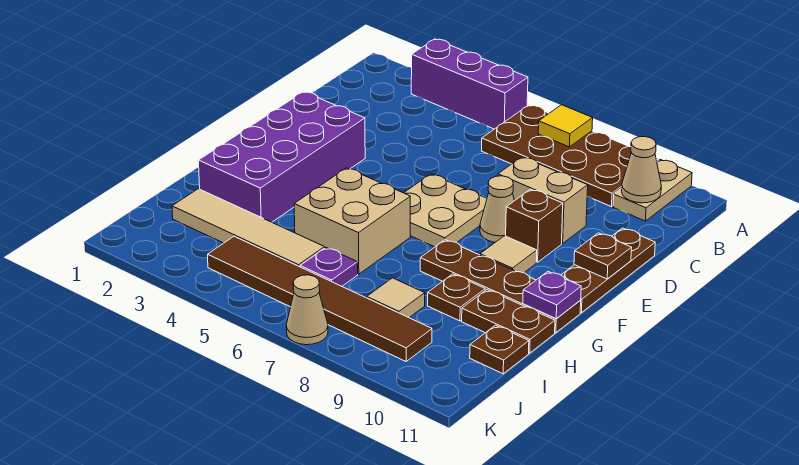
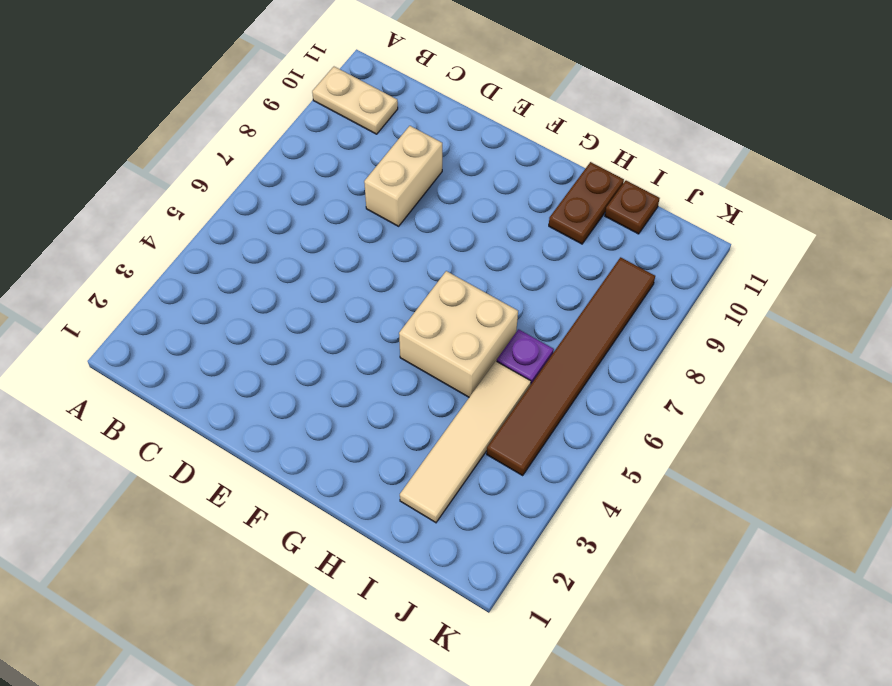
none -> purple brick A3:A5 level 1
none -> brown plate A6:B9 level 1
none -> brown plate D11:F11 level 1

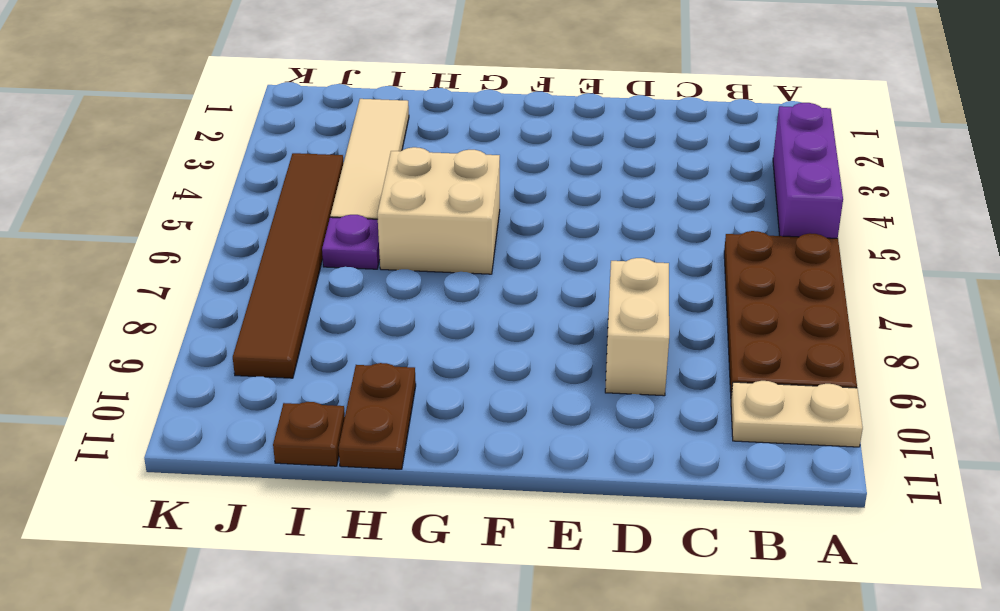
none -> brown plate D11:F11 level 1
none -> purple brick E2:H3 level 1
none -> tan plate E6:F7 level 1

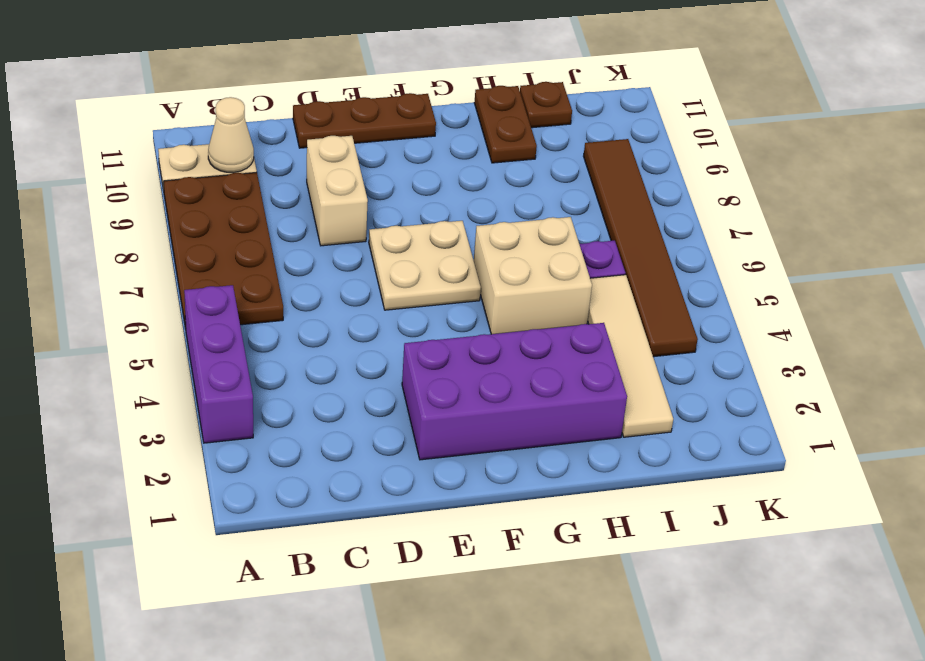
none -> tan cone E8 level 1
none -> brown brick E9 level 1
none -> tan tile F9 level 1

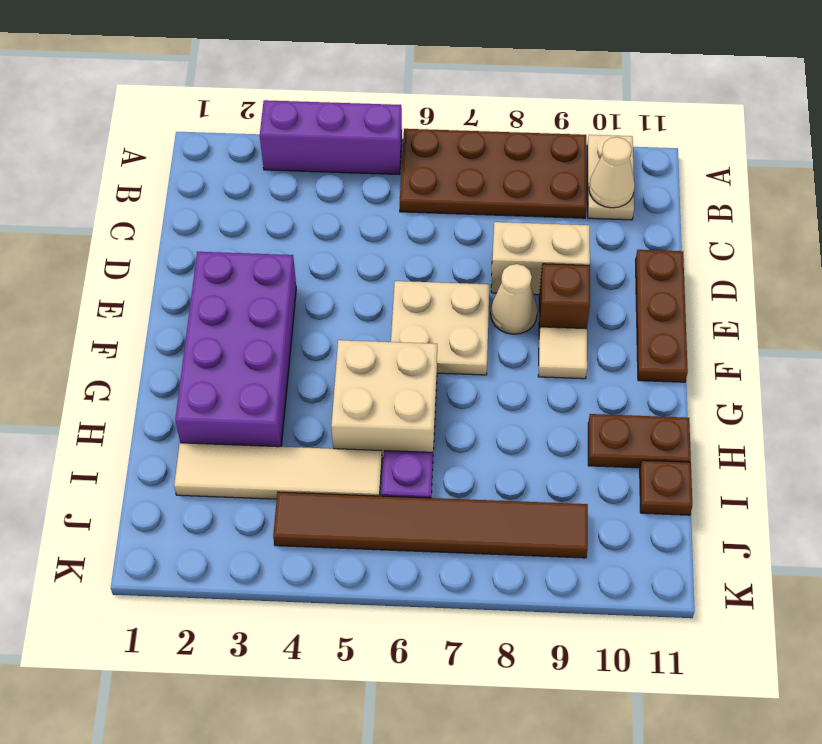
none -> brown plate G8:G11 level 1
none -> brown plate H9 level 1
none -> tan tile I8 level 1

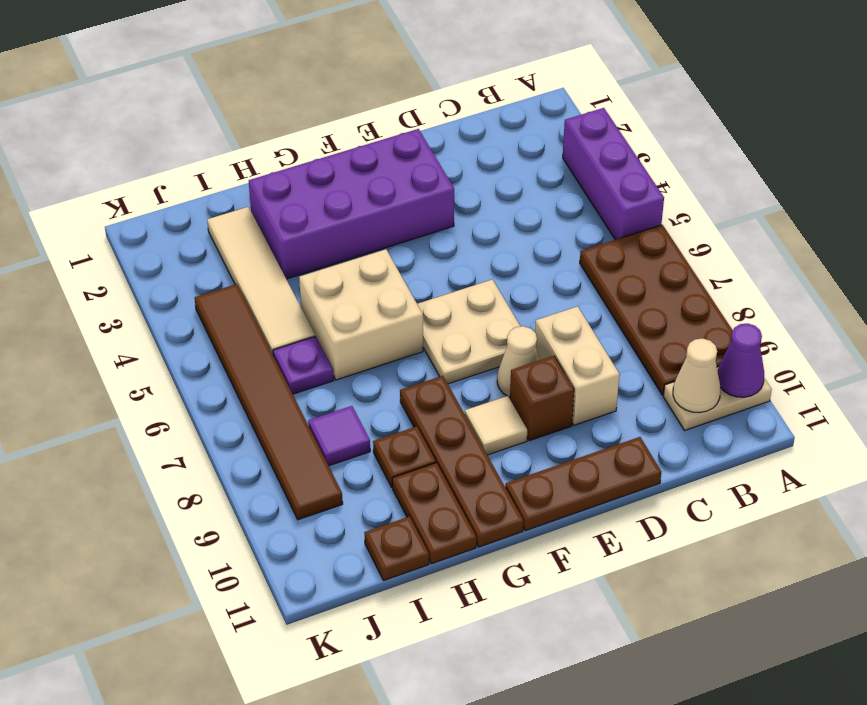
purple cone A10 level 2 -> none
purple tile I8 level 1 -> tan tile I8 level 1
none -> tan cone K7 level 1
none -> yellow tile A7 level 2
none -> brown plate E11 level 2

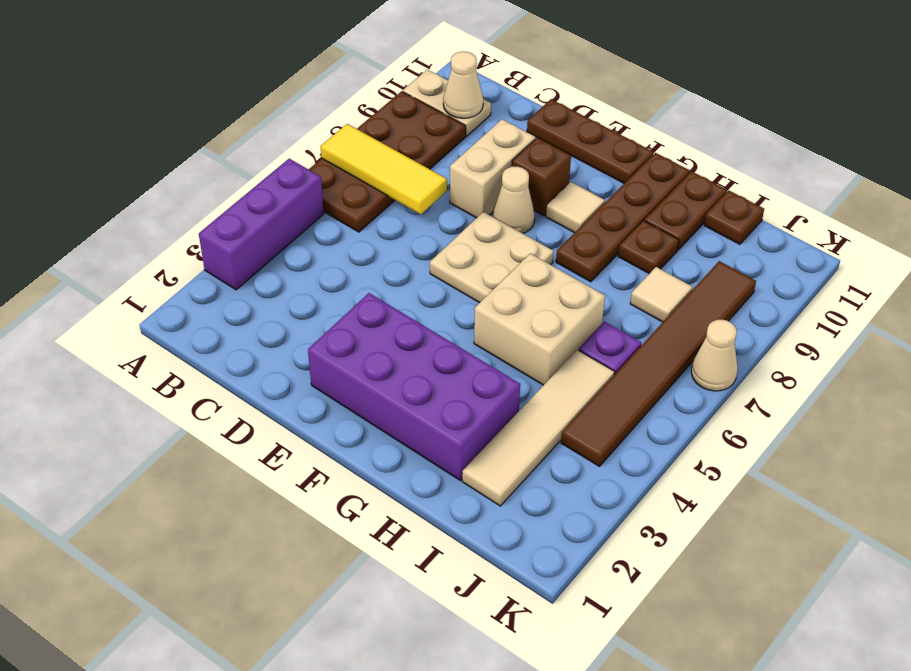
yellow tile A7:C7 level 2 -> yellow tile A7 level 2
none -> brown plate E11 level 2
none -> purple plate G11 level 2

